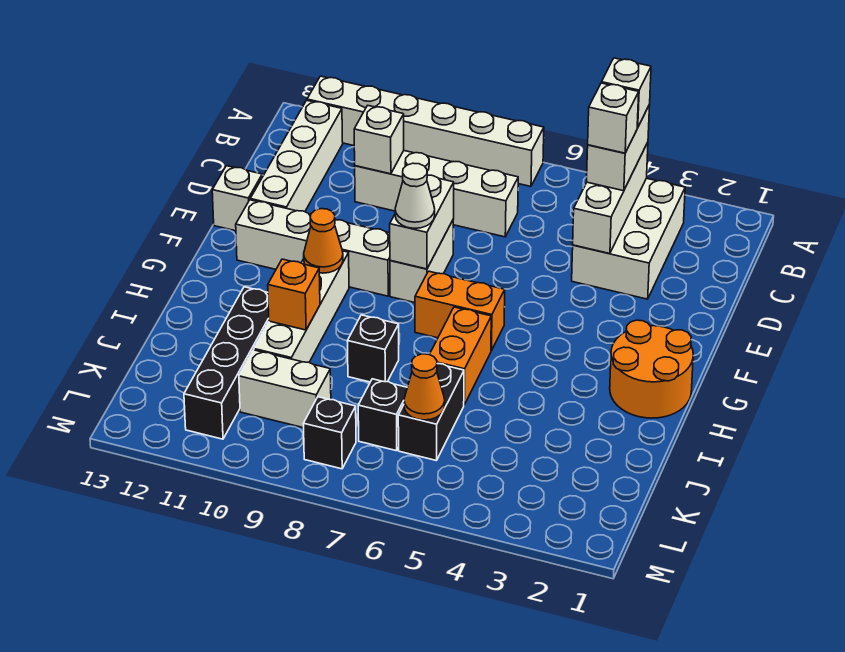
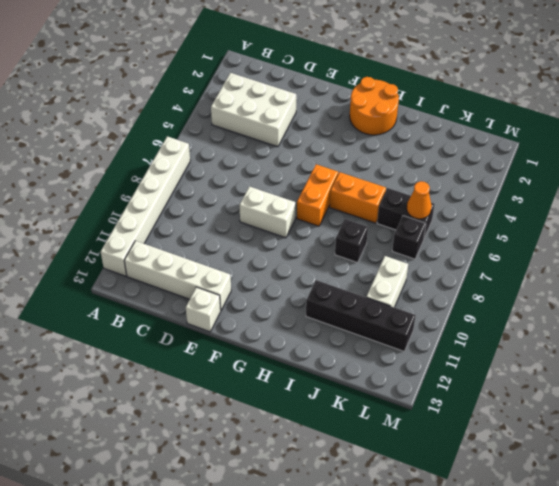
none -> white brick C7:C10 level 1
none -> white brick F9:F12 level 1
none -> white brick G10:J10 level 1

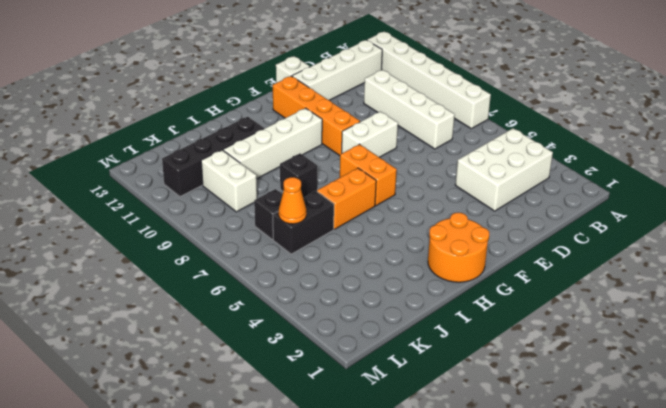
orange brick F9:F12 level 1 -> white brick F9:F12 level 1
none -> black brick L8 level 1
none -> white brick B4:D4 level 2
none -> white brick C10 level 2

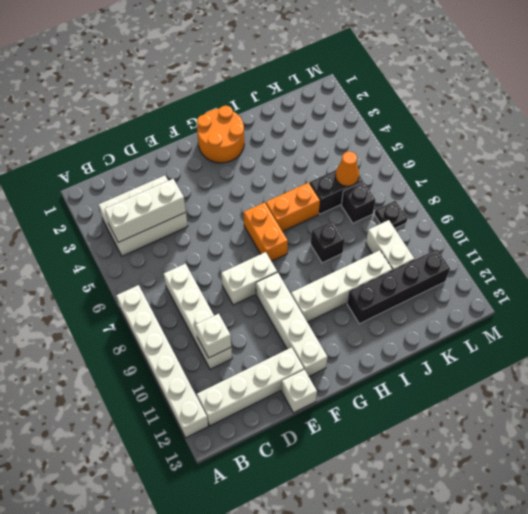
black plate L8 level 1 -> black brick L8 level 1
none -> white brick E8:F8 level 2
none -> orange cone G10 level 2
none -> orange brick I10 level 2

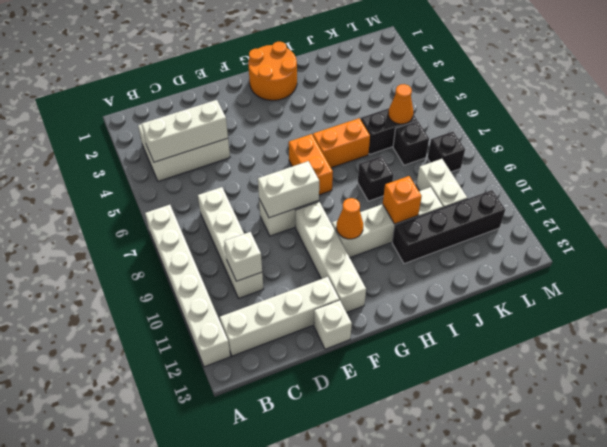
none -> white brick B4:C4 level 3
none -> white cone F8 level 3
none -> white brick B4 level 4

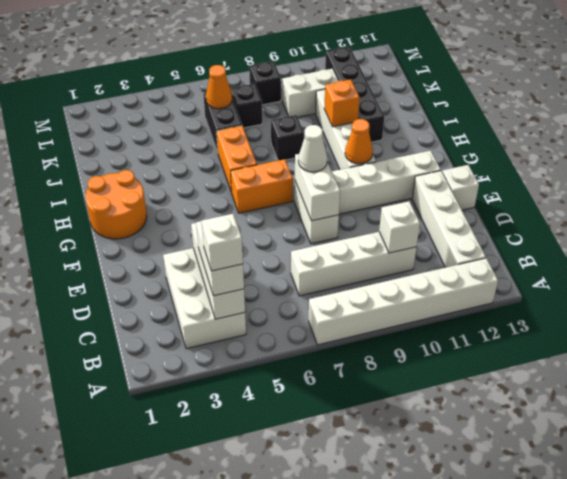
none -> white brick C4 level 4

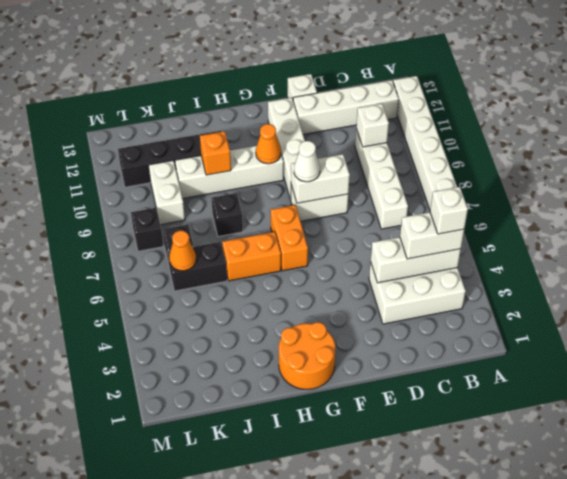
none -> white brick C4 level 4

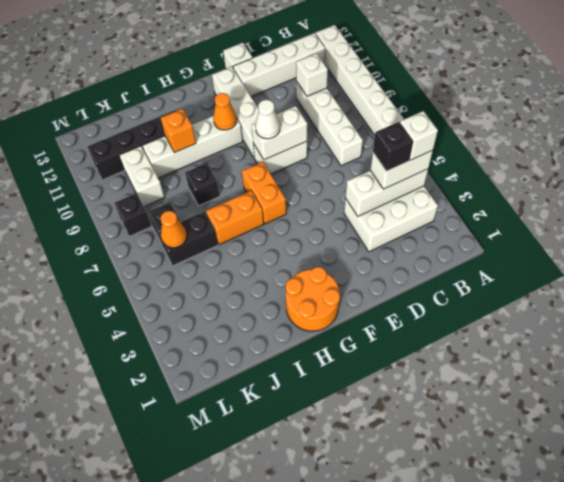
black brick C4 level 4 -> white brick C4 level 4

